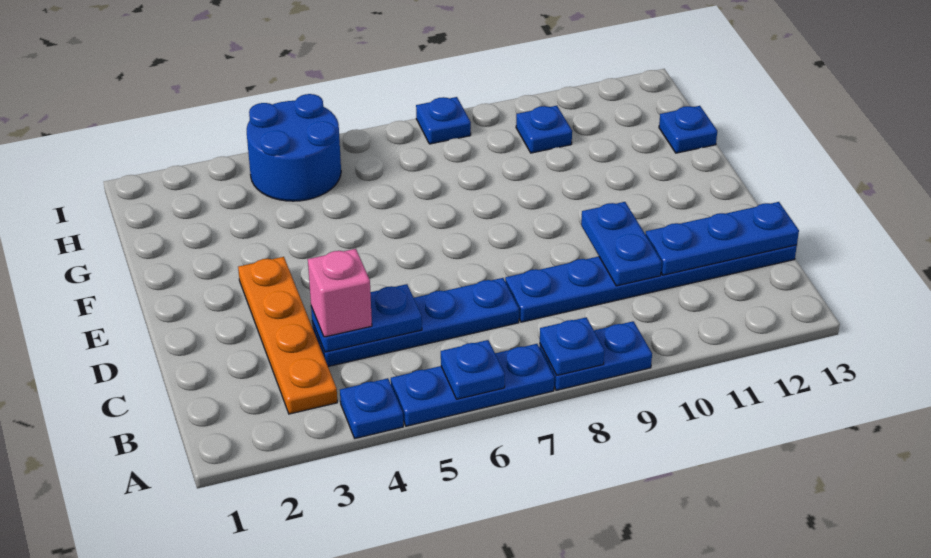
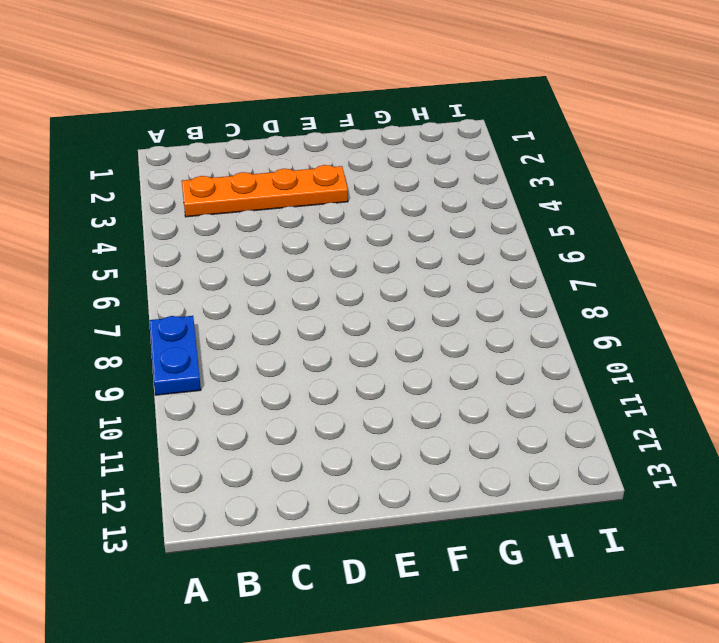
none -> blue plate A4 level 1
none -> blue plate A5:A7 level 1
none -> blue plate C4:C7 level 1

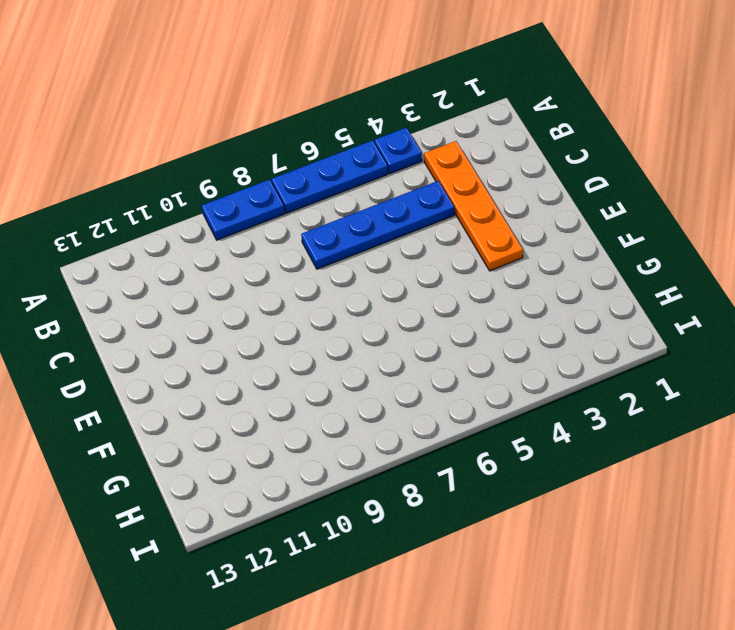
none -> blue plate C8:C13 level 1
none -> blue plate G13 level 1
none -> blue round brick H4:I5 level 1

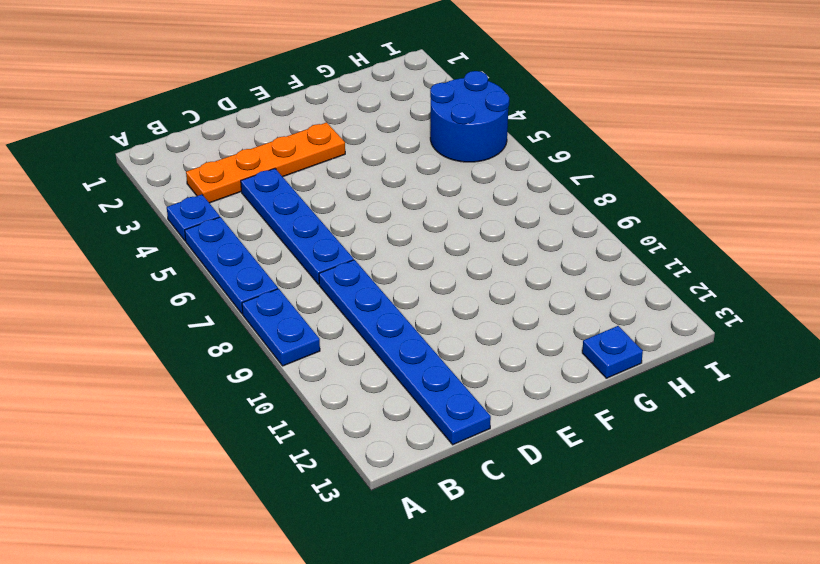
none -> blue plate H10 level 1
none -> blue plate I8 level 1
none -> blue plate A6 level 2

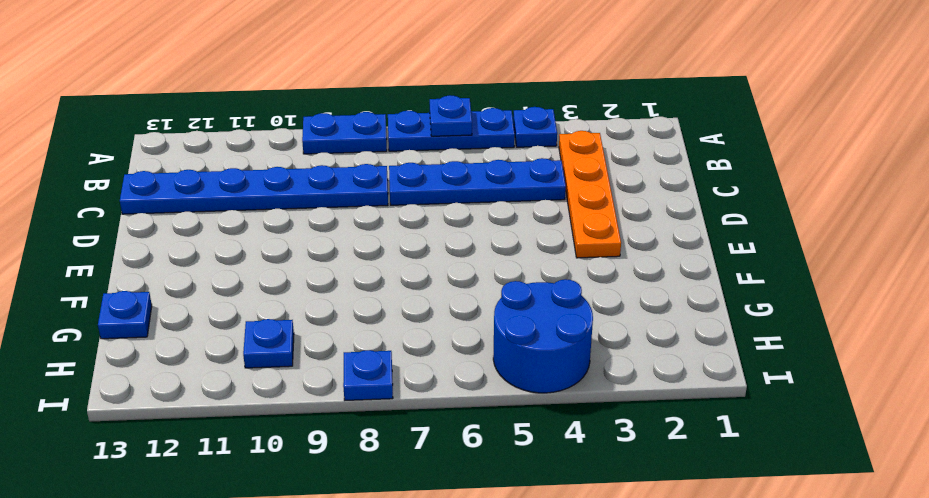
none -> blue plate A8 level 2
none -> blue plate C4:C5 level 2
none -> blue plate C10:D10 level 2

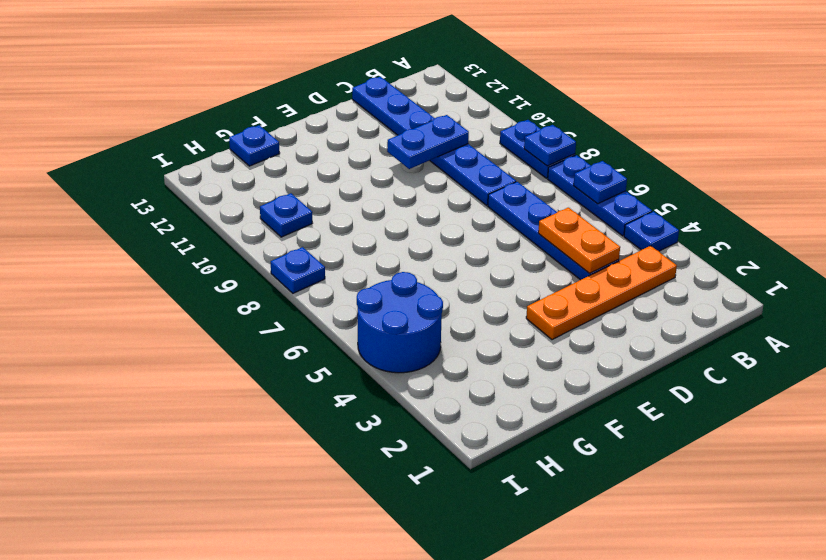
orange plate C4:C5 level 2 -> blue plate C4:C5 level 2
none -> blue plate C11:C13 level 2
none -> pink brick C4 level 3

